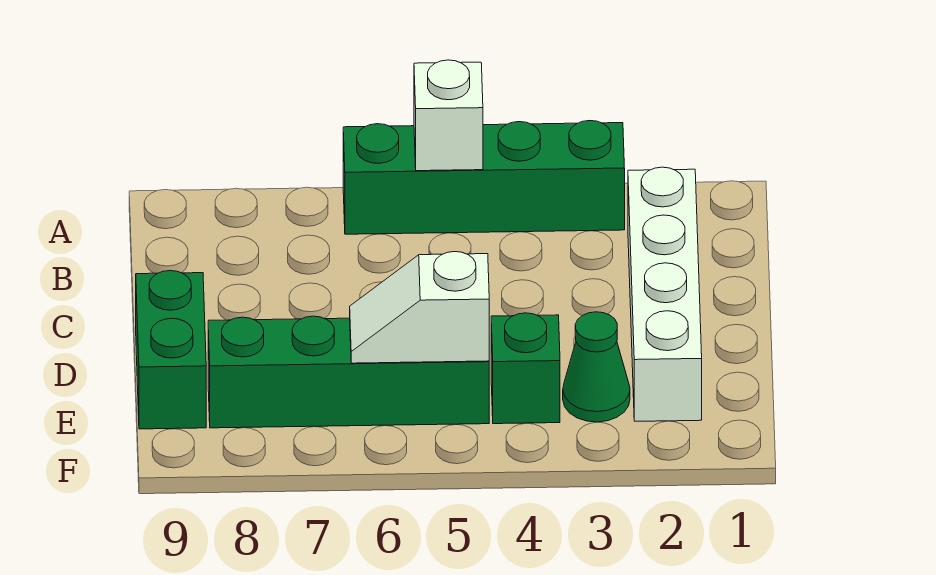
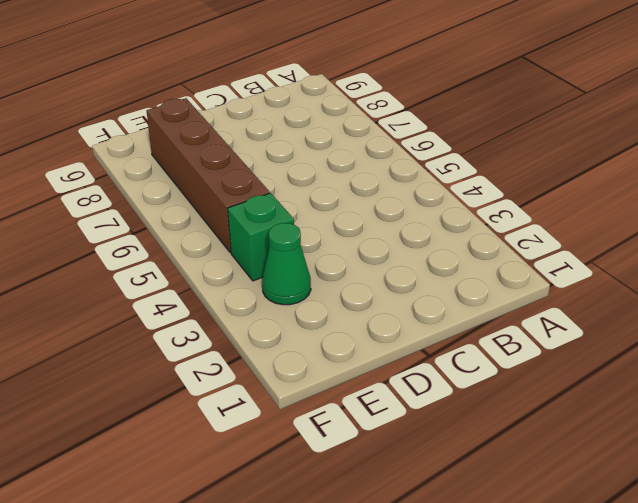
brown brick E5:E8 level 1 -> green brick E5:E8 level 1
none -> green brick A3:A6 level 1
none -> white brick B2:E2 level 1

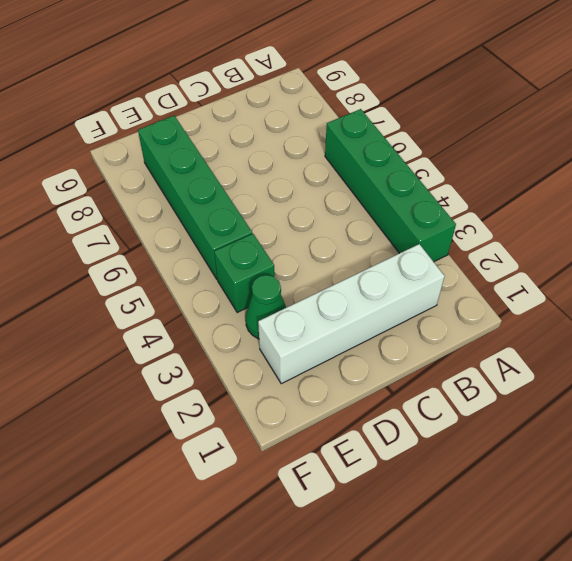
none -> green brick D9:E9 level 1
none -> white brick A5 level 2

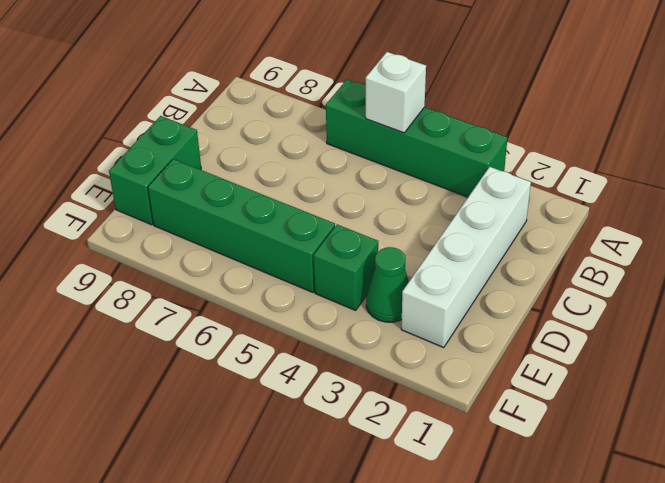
none -> white slope E5:E6 level 2 top 5

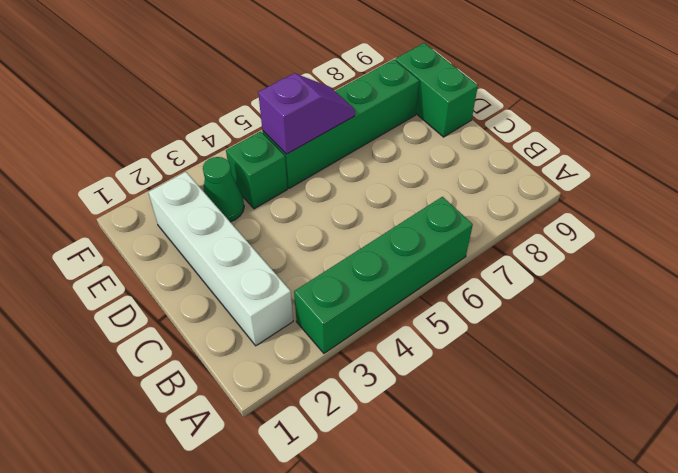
purple slope E5:E6 level 2 top 5 -> white slope E5:E6 level 2 top 5
none -> white brick A5 level 2

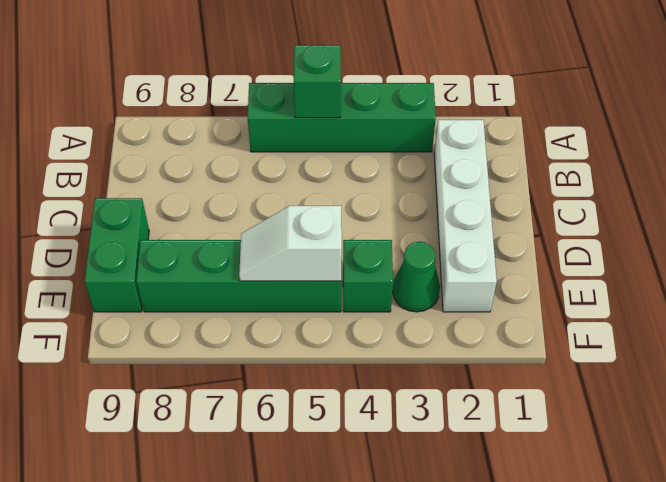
green brick A5 level 2 -> white brick A5 level 2

